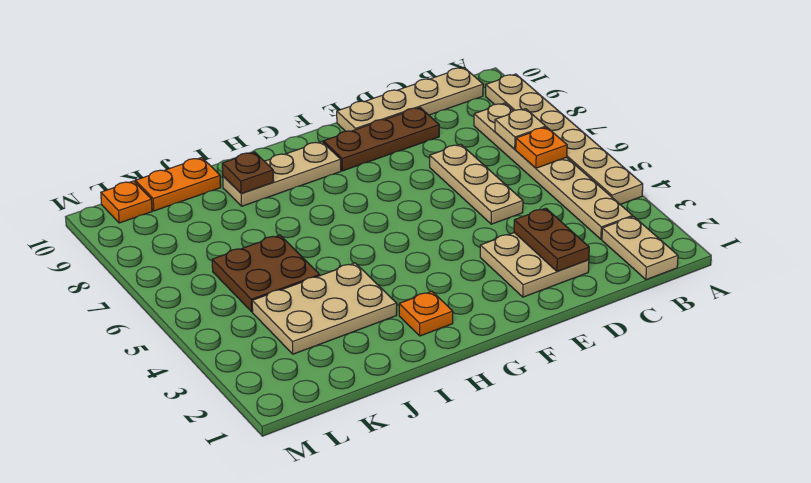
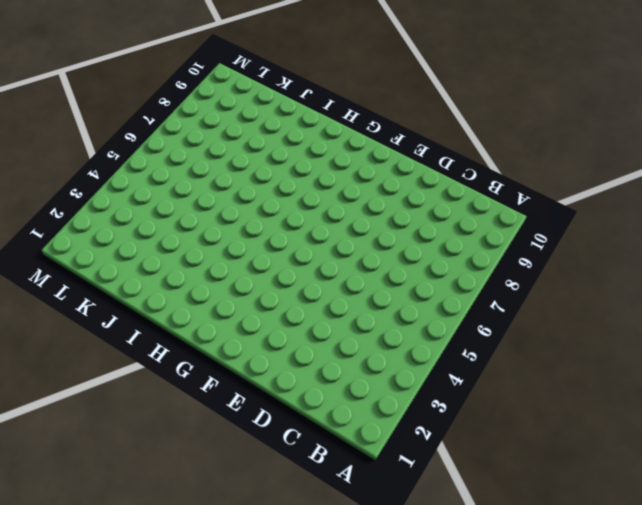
none -> tan plate A4:A9 level 1
none -> tan plate B1:B2 level 1
none -> tan plate B3:B8 level 1

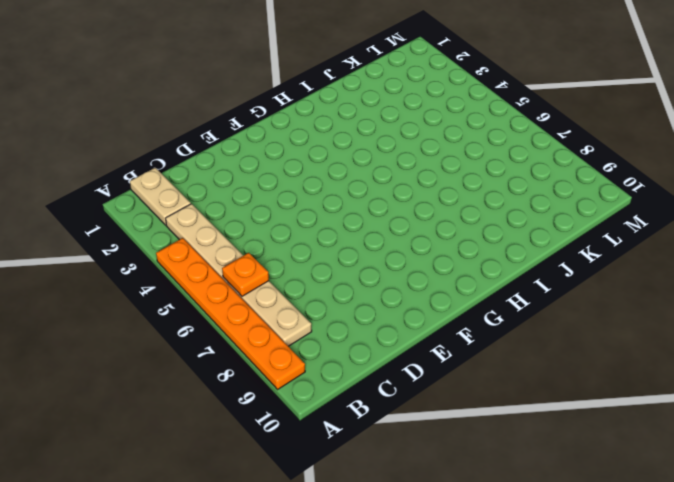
orange plate A4:A9 level 1 -> tan plate A4:A9 level 1
none -> tan plate B10:E10 level 1
none -> tan plate D2:E3 level 1
none -> tan plate D5:D7 level 1

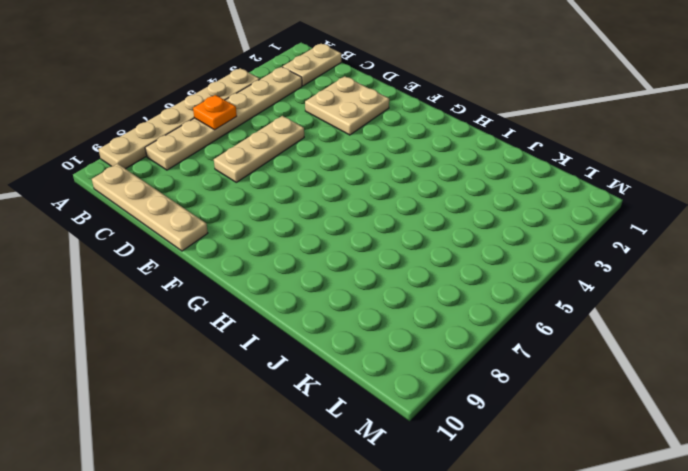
none -> brown plate D9:F9 level 1
none -> tan plate G9:I9 level 1
none -> orange plate H2 level 1

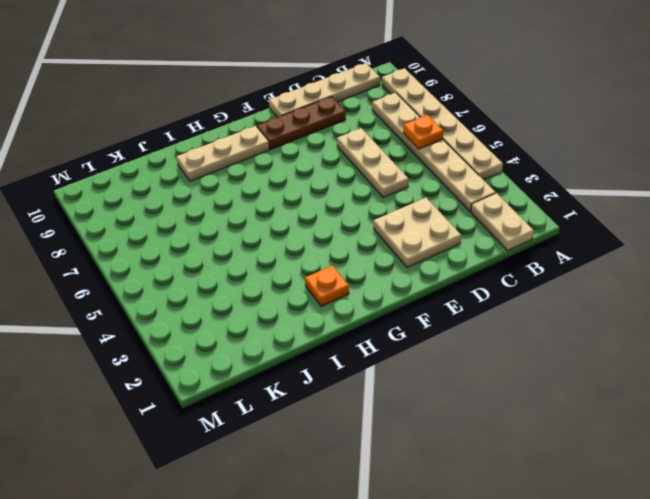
none -> tan plate I3:K4 level 1
none -> brown plate J5:K6 level 1
none -> orange plate J10:K10 level 1

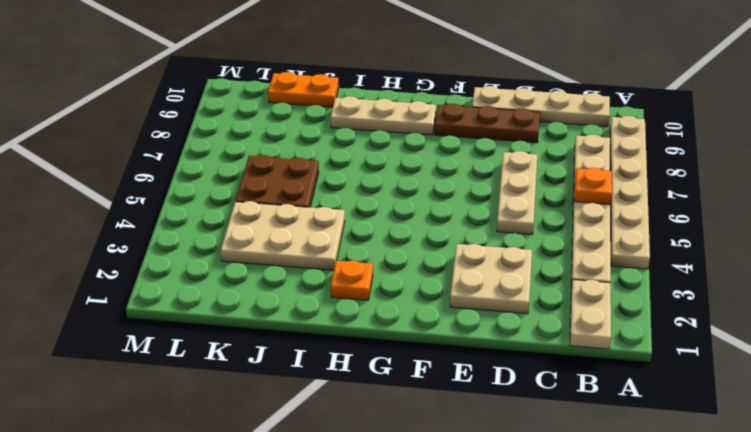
none -> orange plate L10 level 1
none -> tan plate B7 level 2
none -> brown plate D2:D3 level 2

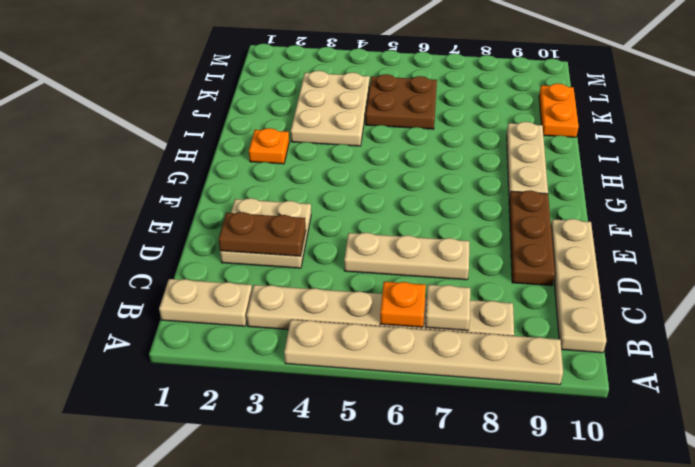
none -> orange plate L10 level 1
none -> brown plate I9 level 2

